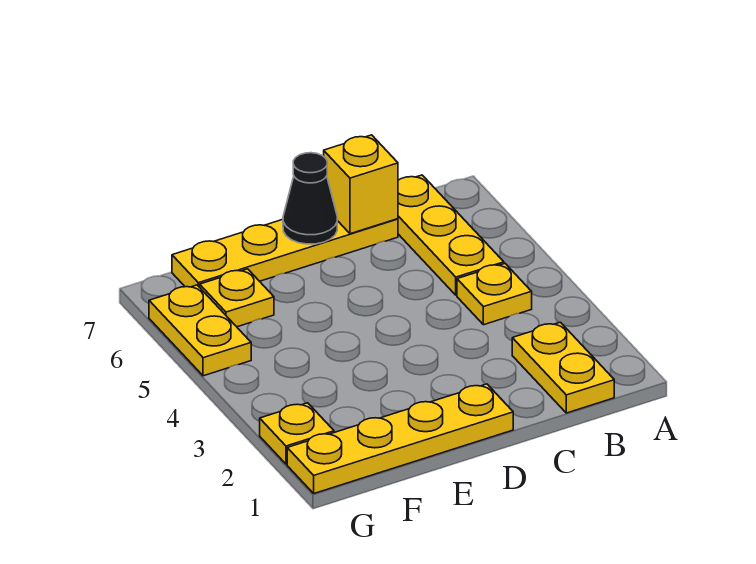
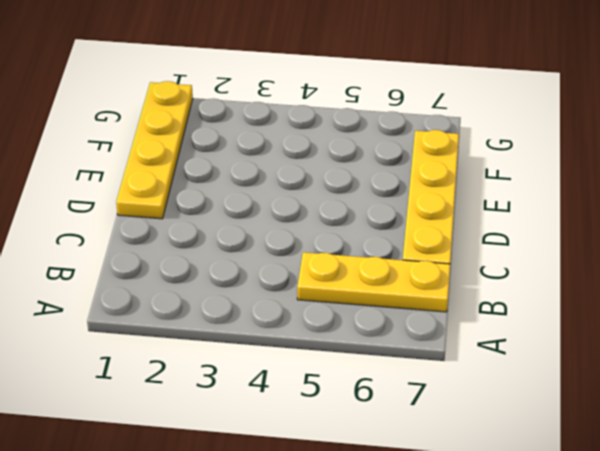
none -> yellow plate B1:B2 level 1
none -> yellow plate B4 level 1

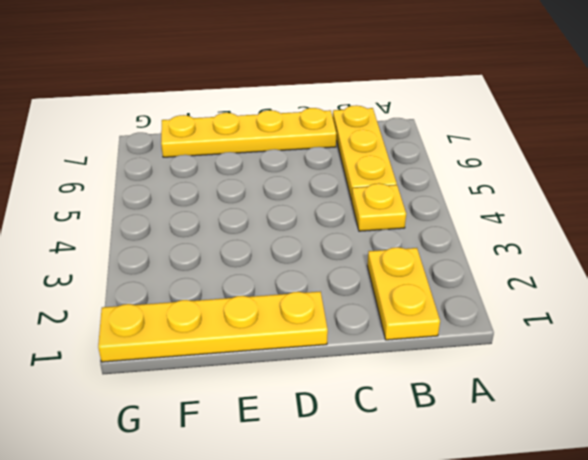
none -> yellow plate F6 level 1
none -> yellow plate G2 level 1

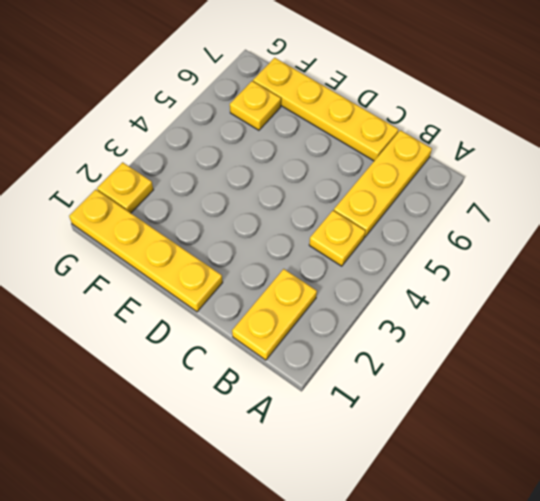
none -> yellow plate G5:G6 level 1
none -> yellow brick C7 level 2

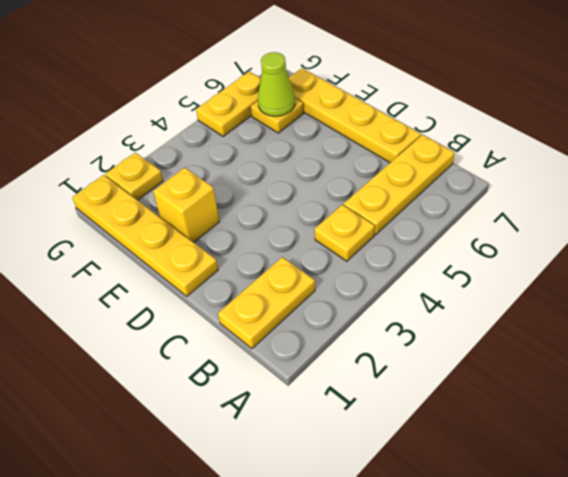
yellow brick E2 level 1 -> yellow brick C7 level 2
lime cone F6 level 2 -> none
none -> black cone D7 level 2

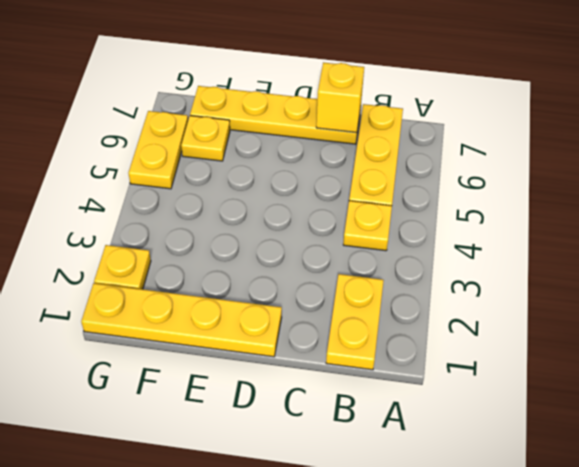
none -> black cone D7 level 2

